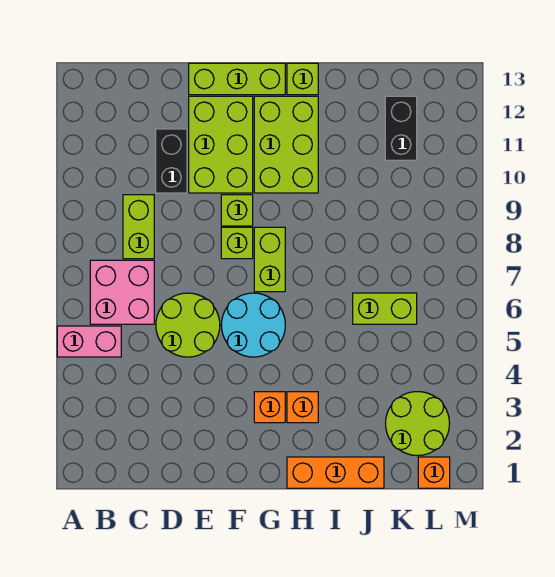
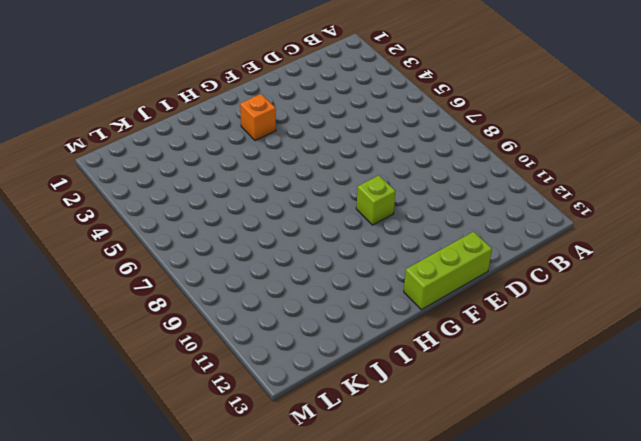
none -> pink brick A5:B5 level 1
none -> pink brick B6:C7 level 1
none -> lime brick C8:C9 level 1

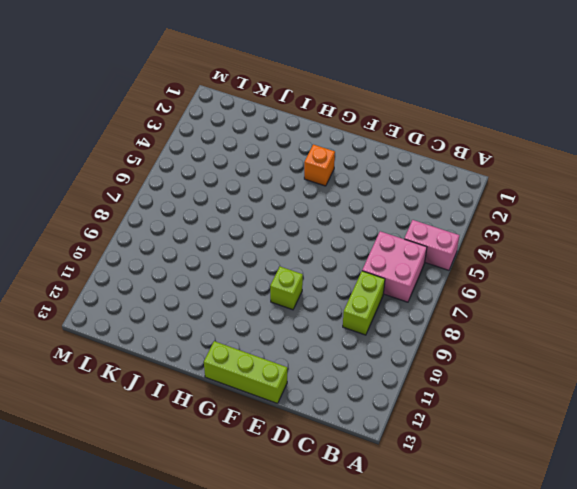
none -> lime round brick D5:E6 level 1
none -> black brick D10:D11 level 1
none -> lime brick E10:F12 level 1

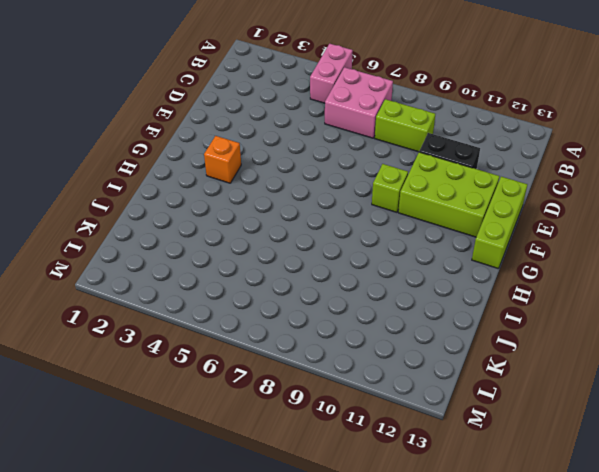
none -> lime round brick D5:E6 level 1
none -> cyan round brick F5:G6 level 1
none -> lime brick F8 level 1

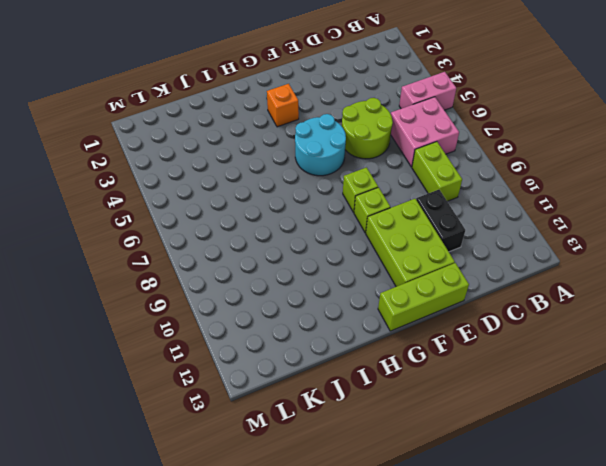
none -> lime brick G7:G8 level 1
none -> lime brick G10:H12 level 1
none -> orange brick H1:J1 level 1

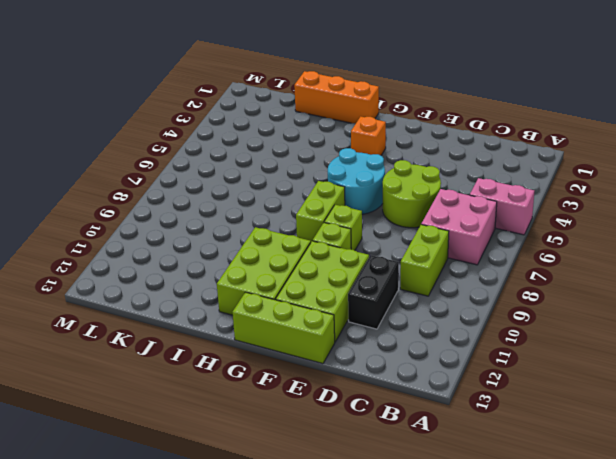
none -> orange brick H3 level 1
none -> lime brick H13 level 1
none -> lime brick J6:K6 level 1

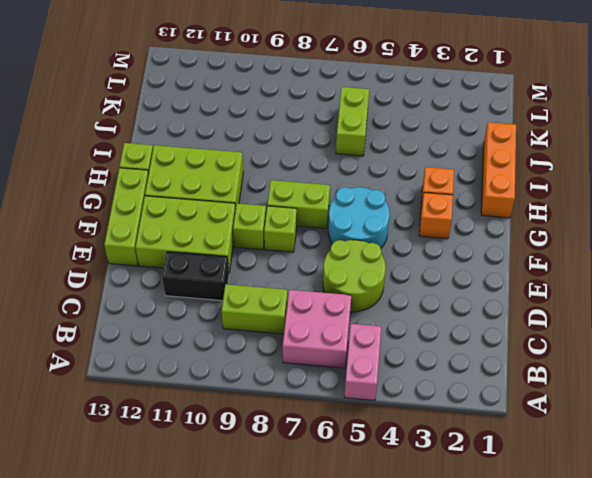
none -> lime round brick K2:L3 level 1
none -> black brick K11:K12 level 1
none -> orange brick L1 level 1

